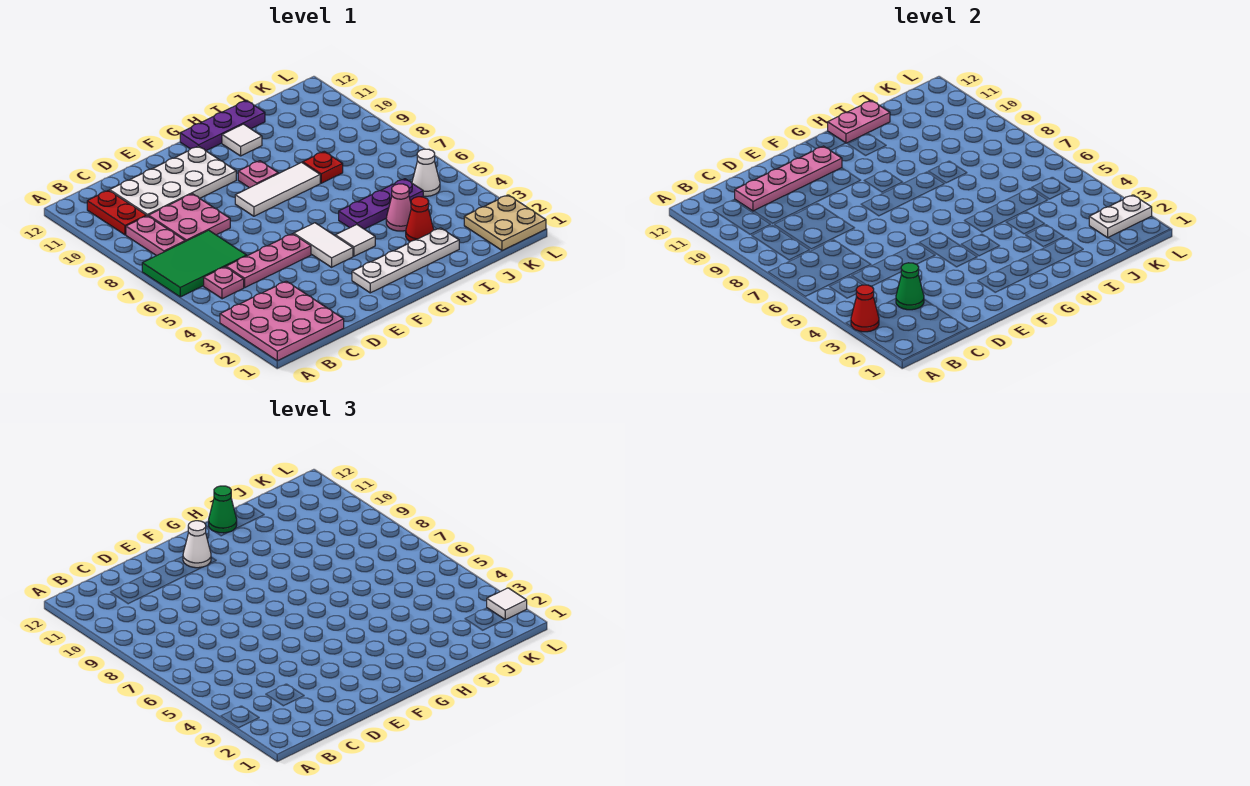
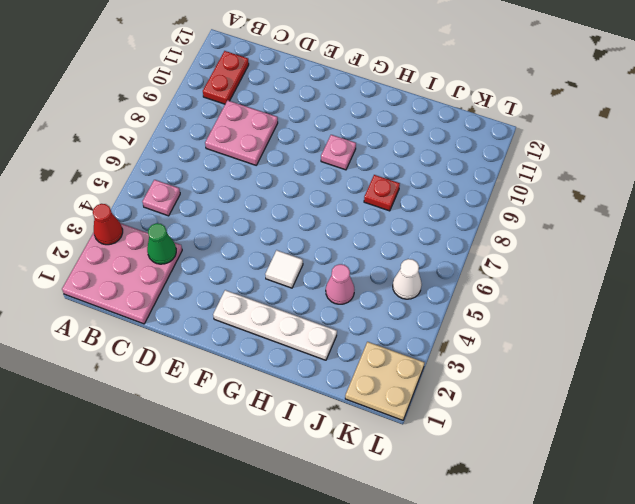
none -> green tile A6:C7 level 1
none -> pink plate B8:B9 level 1
none -> pink plate C5:E5 level 1

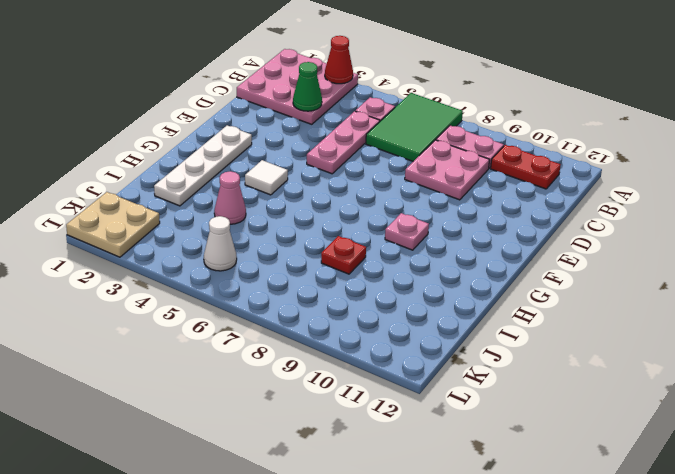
none -> white plate C10:F11 level 1
none -> white tile F4:F5 level 1
none -> white tile F8:H8 level 1

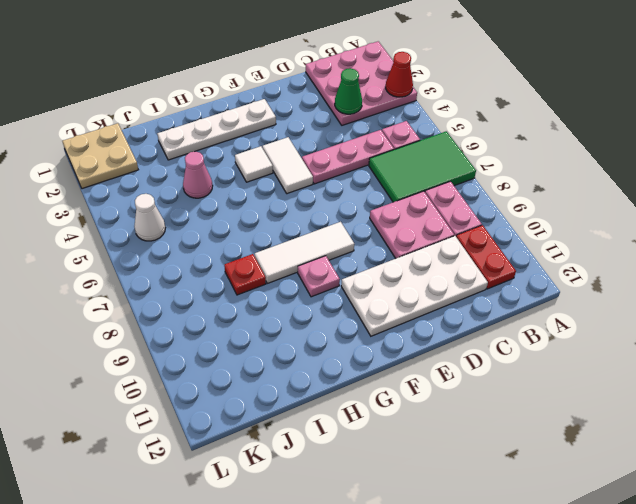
none -> purple plate G12:I12 level 1
none -> purple plate H5:J5 level 1
none -> white tile H11 level 1

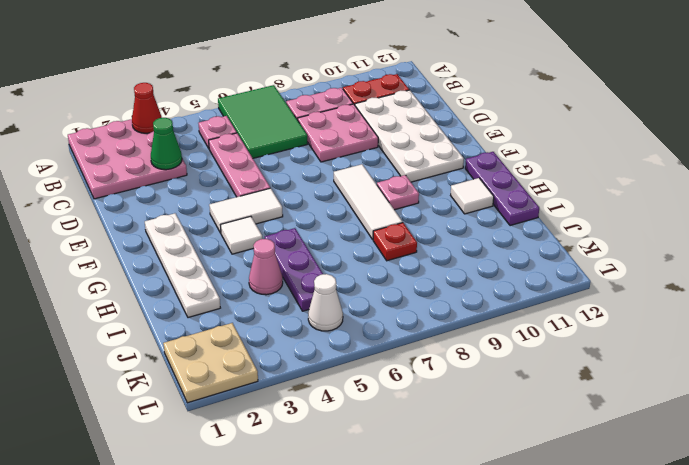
none -> red cone I3 level 1
none -> pink plate C11:F11 level 2
none -> pink plate H12:I12 level 2

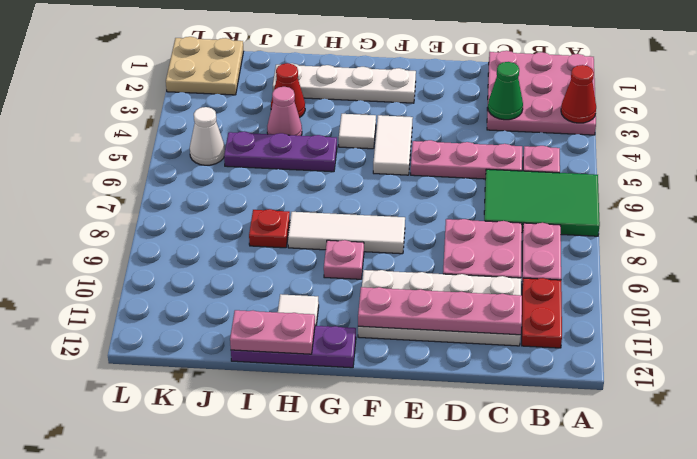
none -> white plate K2:L2 level 2
none -> white cone F11 level 3
none -> green cone H12 level 3

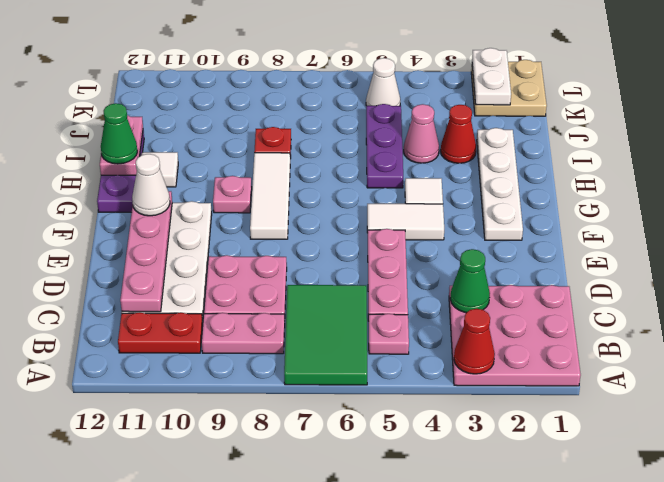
none -> white tile L2 level 3

